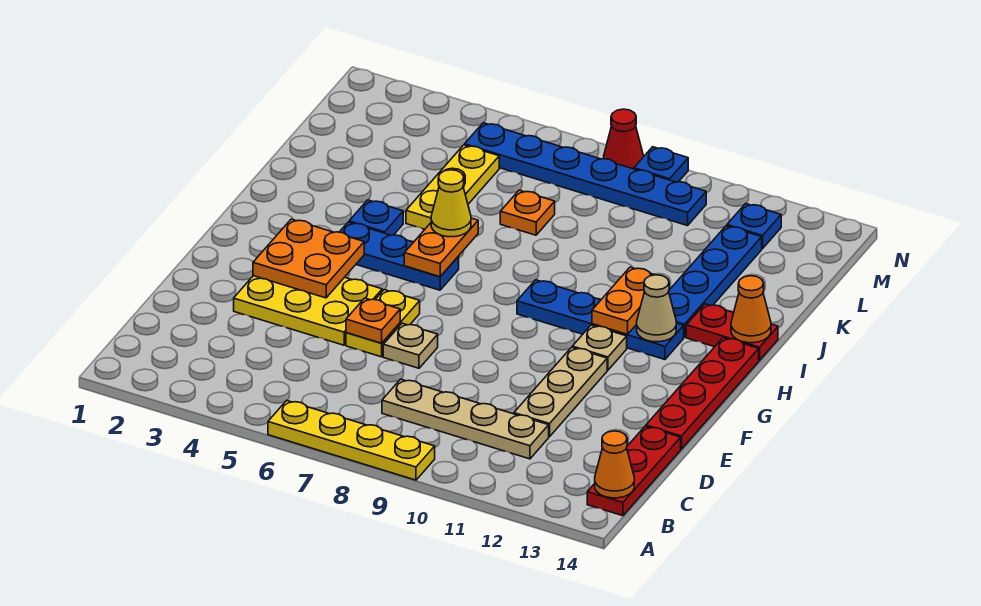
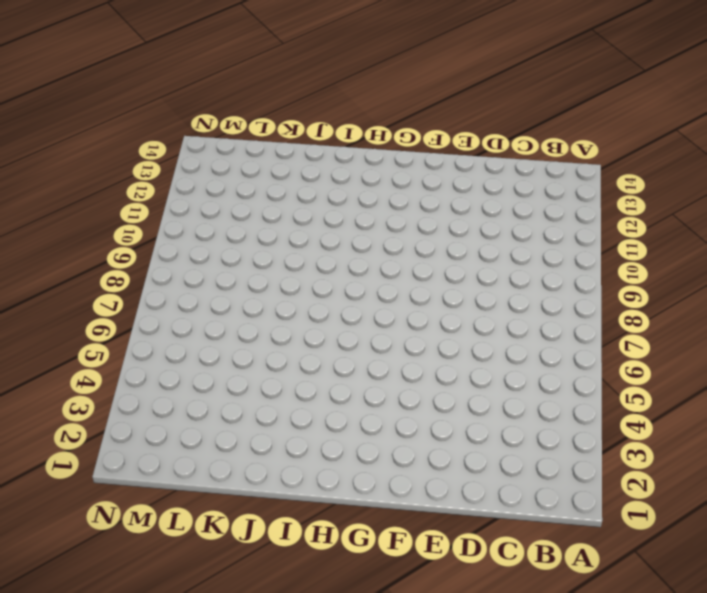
none -> yellow plate A6:A9 level 1
none -> red plate B14:D14 level 1
none -> tan plate C8:C11 level 1

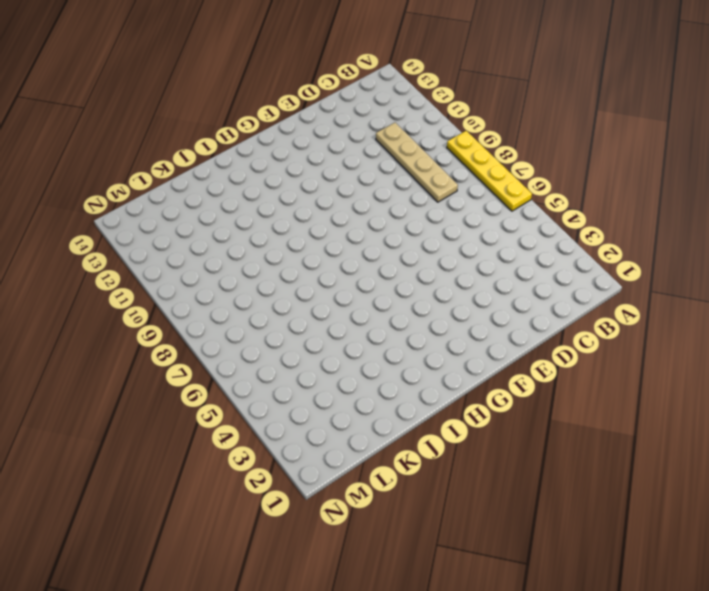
none -> red plate B14:D14 level 1
none -> tan plate D11:F11 level 1
none -> yellow plate E3:F5 level 1

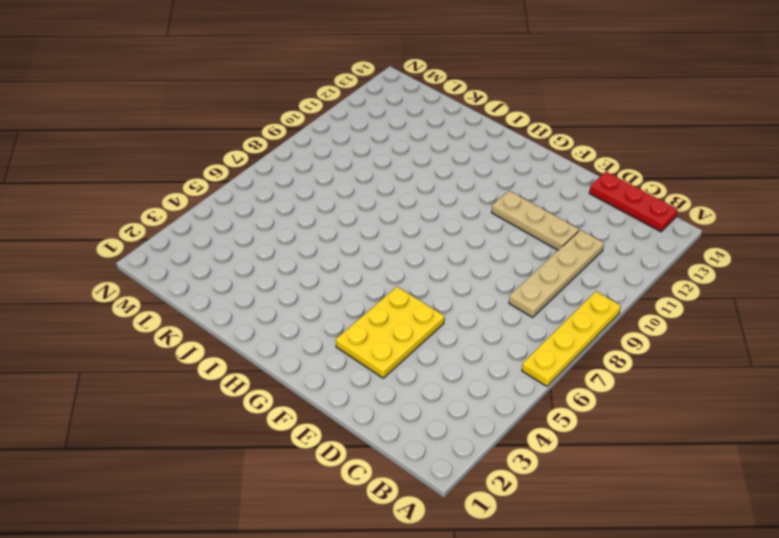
none -> yellow plate E6:F6 level 1
none -> tan plate E7 level 1
none -> red plate E14:H14 level 1

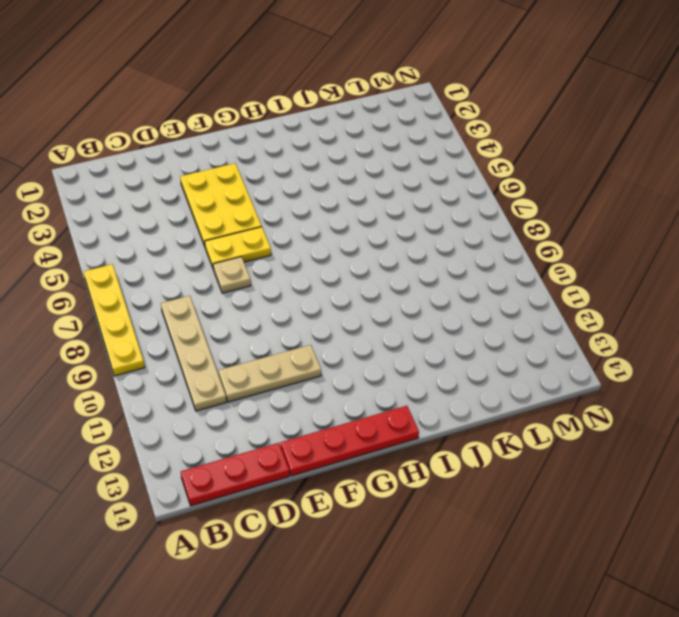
none -> tan plate G11 level 1
none -> blue plate H4:H6 level 1
none -> blue plate H9:H12 level 1

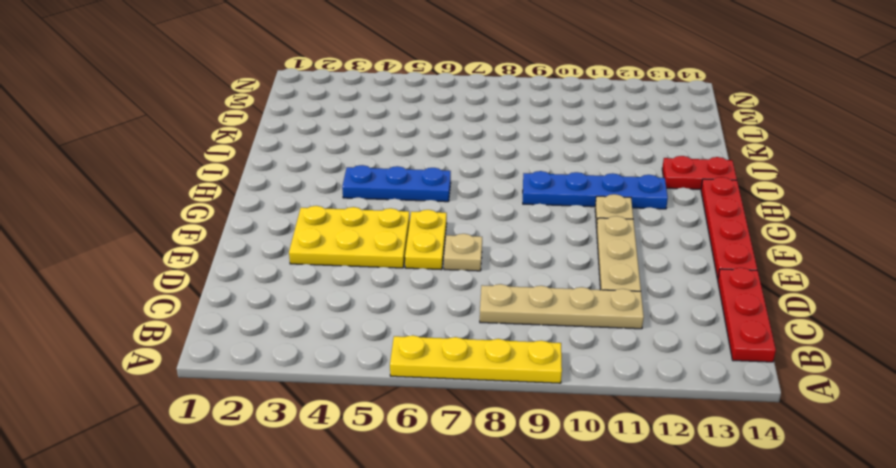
none -> blue plate I4 level 1
none -> blue plate I12:L12 level 1
none -> yellow plate J5:L5 level 1

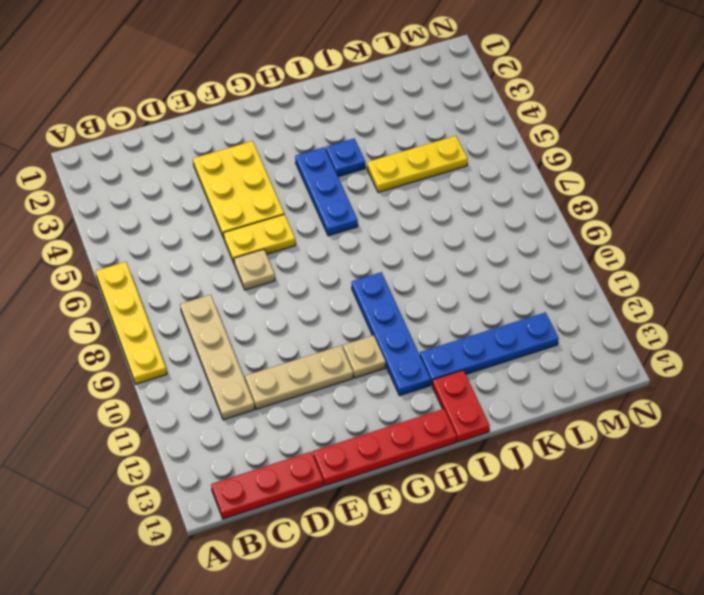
none -> orange plate K7 level 1
none -> blue plate M5:M10 level 1
none -> blue plate M12 level 1

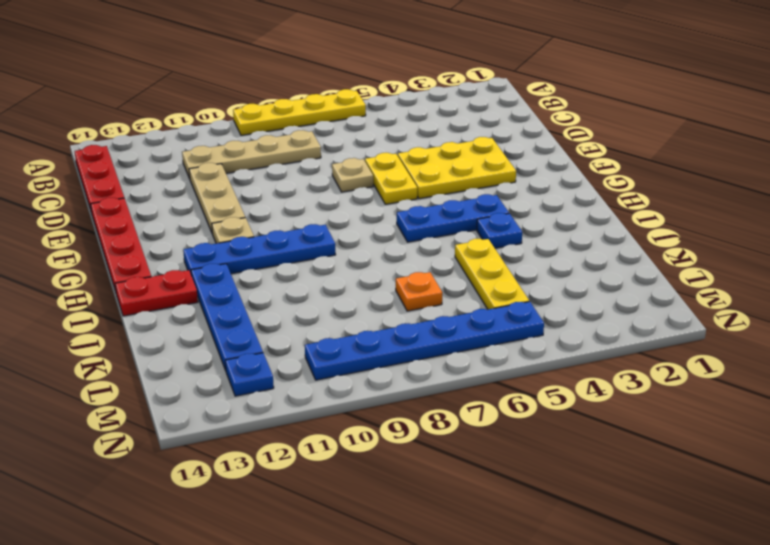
none -> red cone N8 level 1
none -> blue plate N9 level 1
none -> orange cone B14 level 2

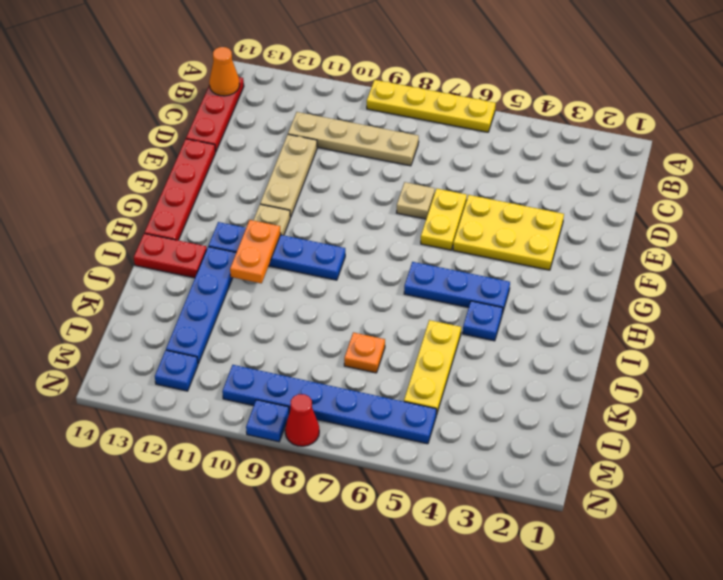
none -> orange plate E6 level 2
none -> orange plate F3:G4 level 2
none -> orange plate H6:I6 level 2

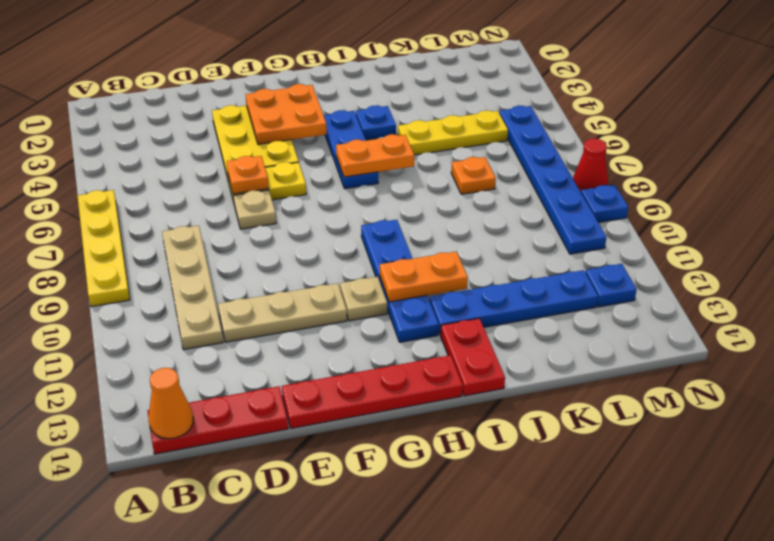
none -> tan cone H12 level 2
none -> orange cone I14 level 2
none -> yellow cone I6 level 3

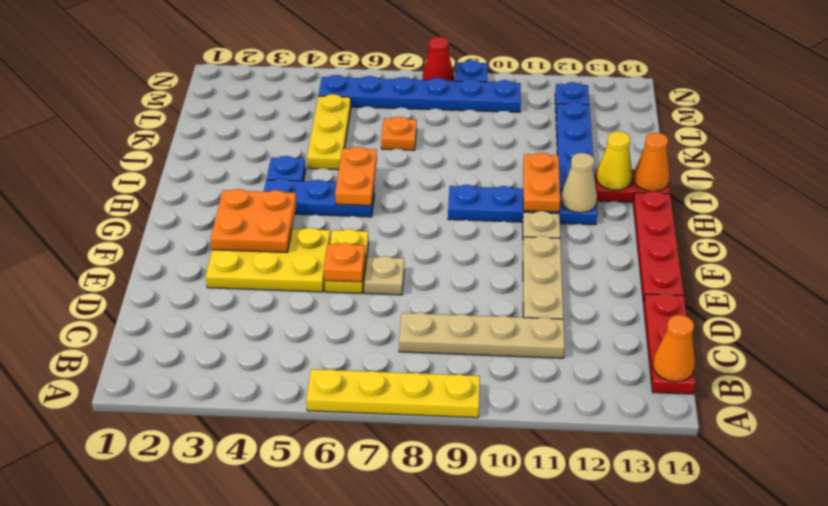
yellow cone I13 level 2 -> yellow cone I6 level 3

